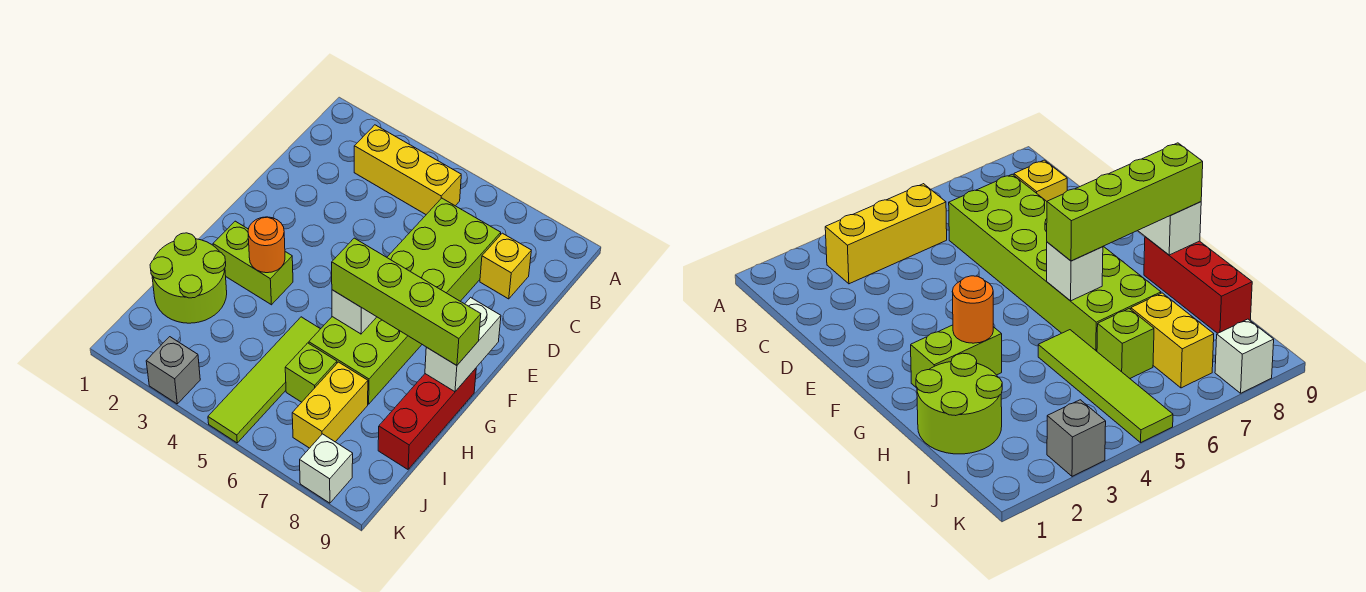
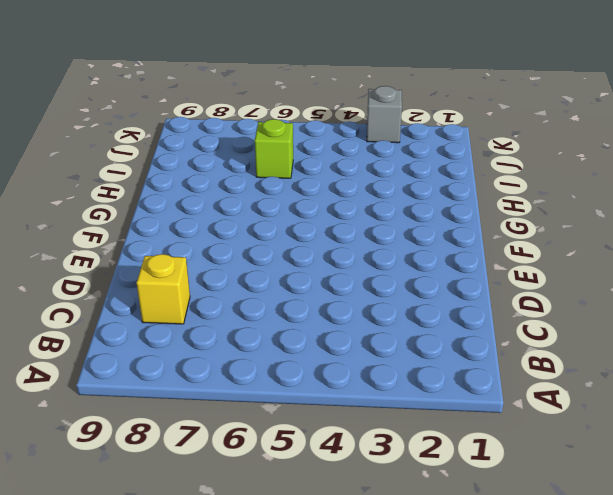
none -> yellow brick B3:B5 level 1
none -> lime brick C6:H7 level 1
none -> lime brick G2:G3 level 1

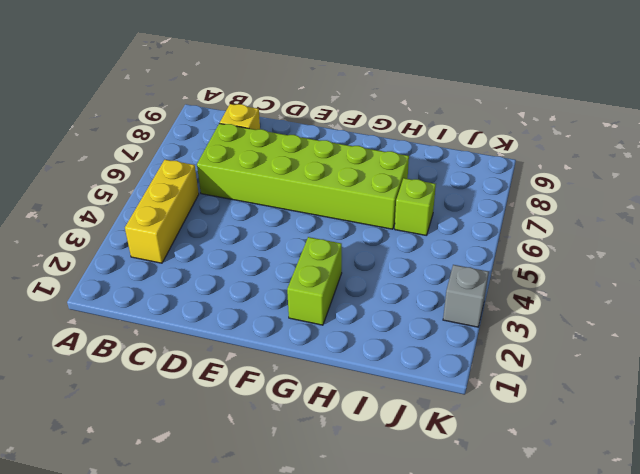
none -> red brick G9:I9 level 1
none -> lime round brick H1:I2 level 1
none -> lime tile H5:K5 level 1

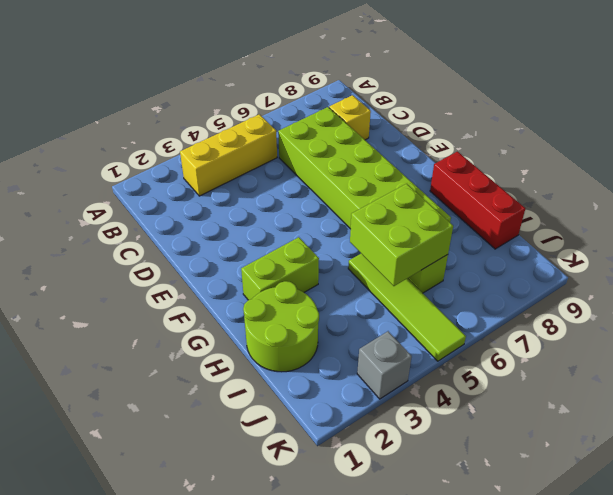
lime brick H5:I6 level 2 -> none
none -> yellow brick I7:J7 level 1
none -> white brick K8 level 1
none -> white brick F9:G9 level 2

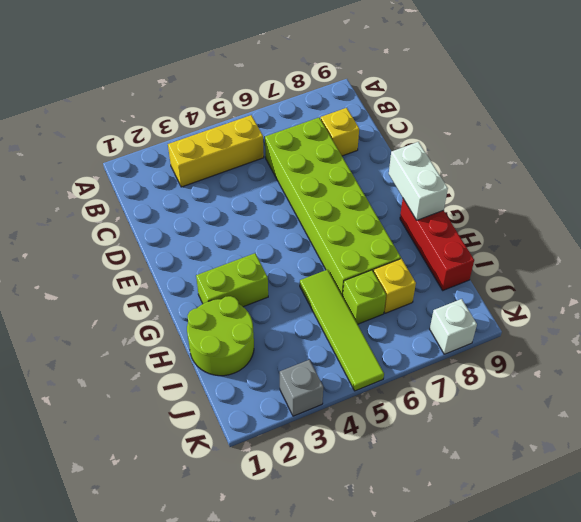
yellow brick I7 level 1 -> yellow brick I7:J7 level 1
none -> orange round brick G3 level 2
none -> white brick G6 level 2
none -> lime brick G6:G9 level 3

